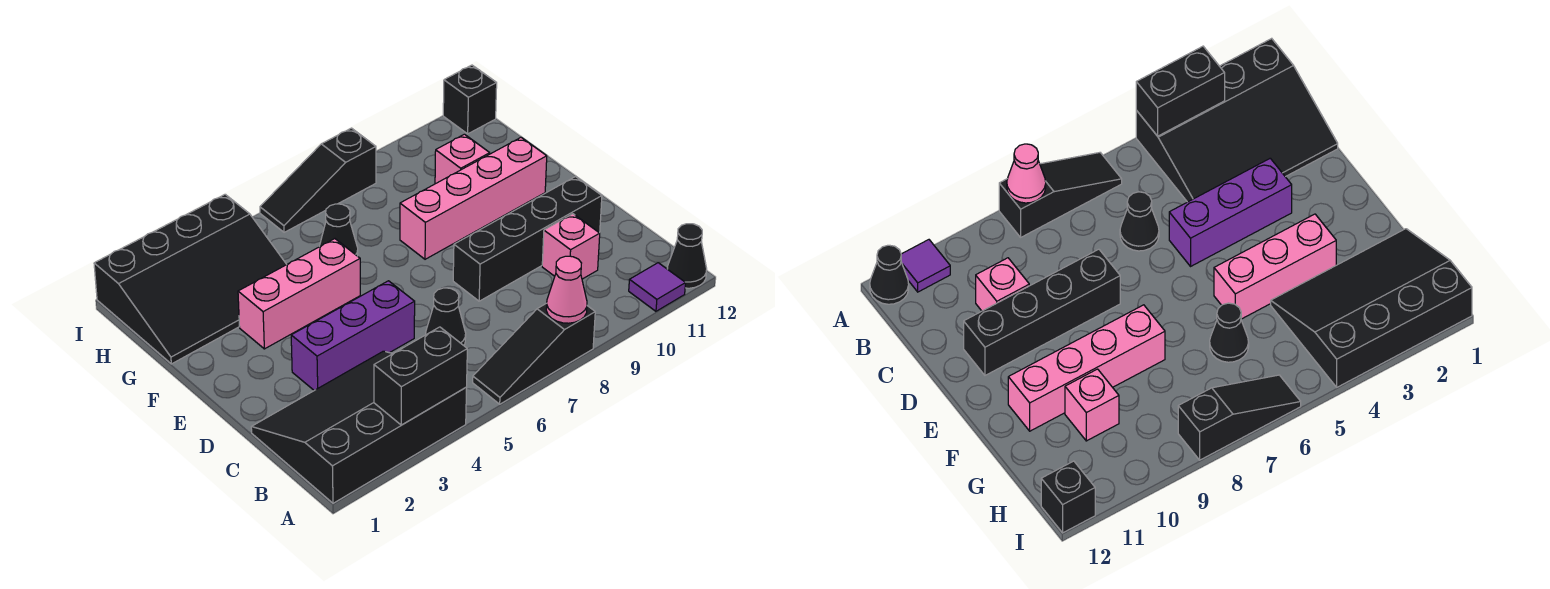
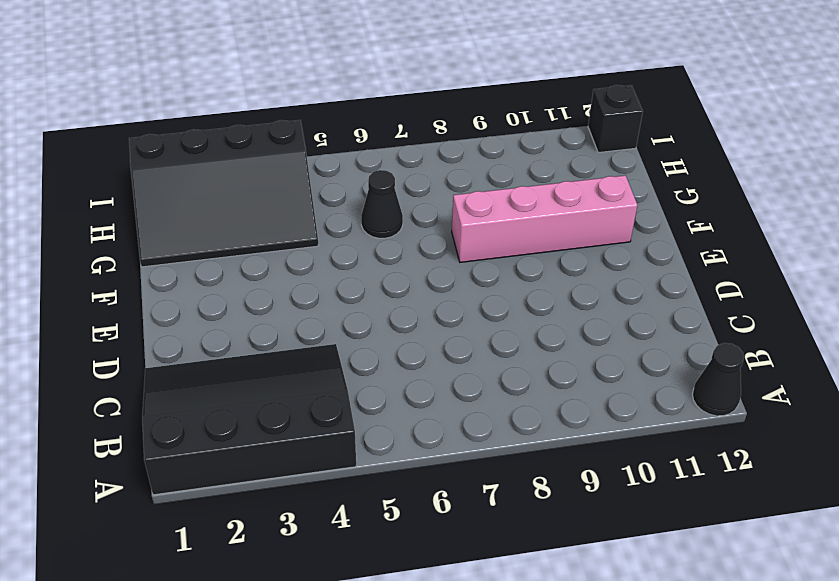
none -> black slope A6:A8 level 1 top 8
none -> purple tile A11 level 1
none -> black cone C6 level 1

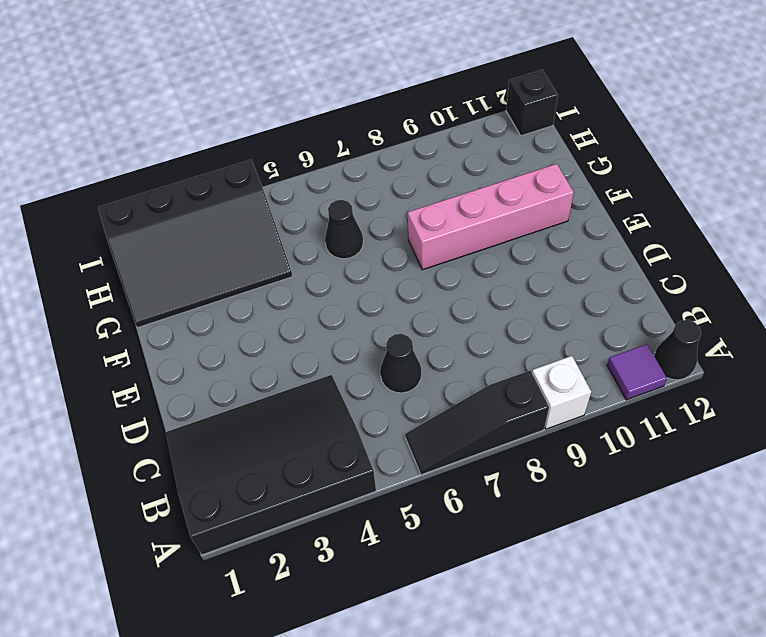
white brick A9 level 1 -> none
none -> pink brick C10 level 1
none -> purple brick D3:D5 level 1
none -> black brick D8:D11 level 1

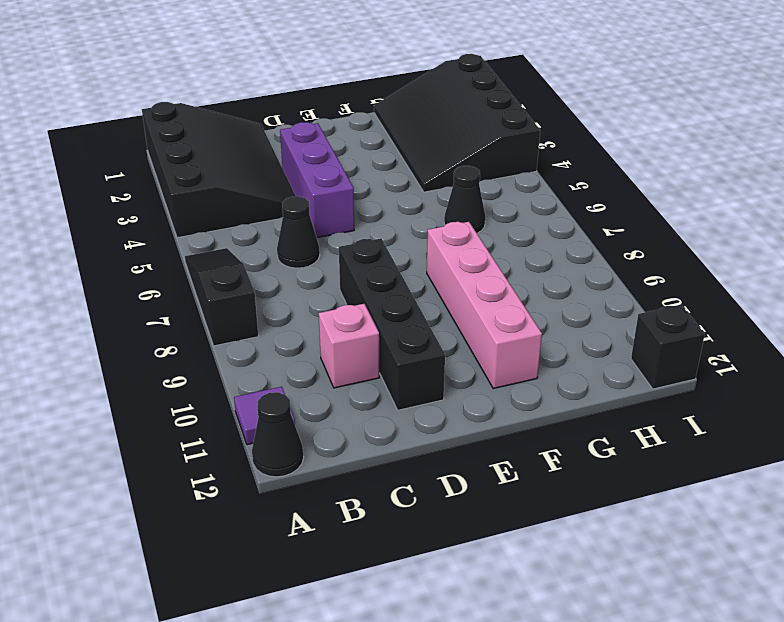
none -> pink brick F3:F5 level 1
none -> pink brick G10 level 1
none -> black slope I6:I8 level 1 top 8

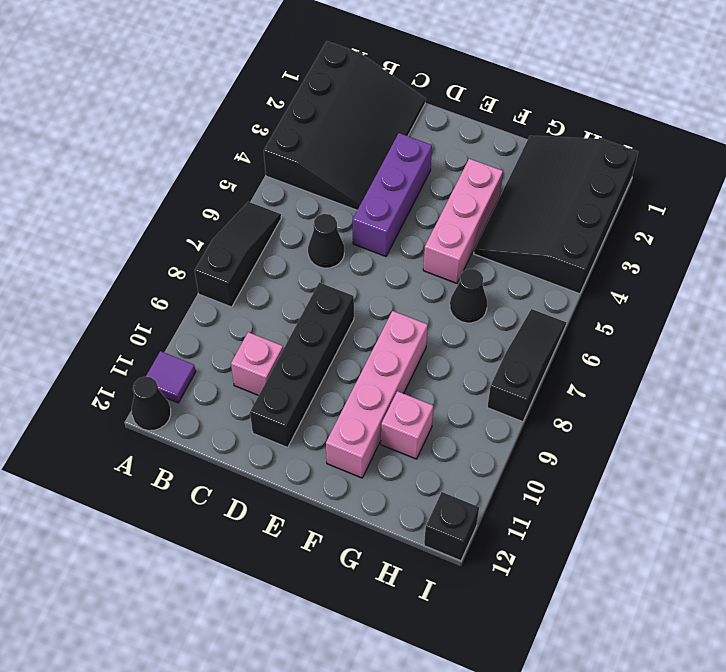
none -> black brick A3:A4 level 2
none -> pink cone A8 level 2

